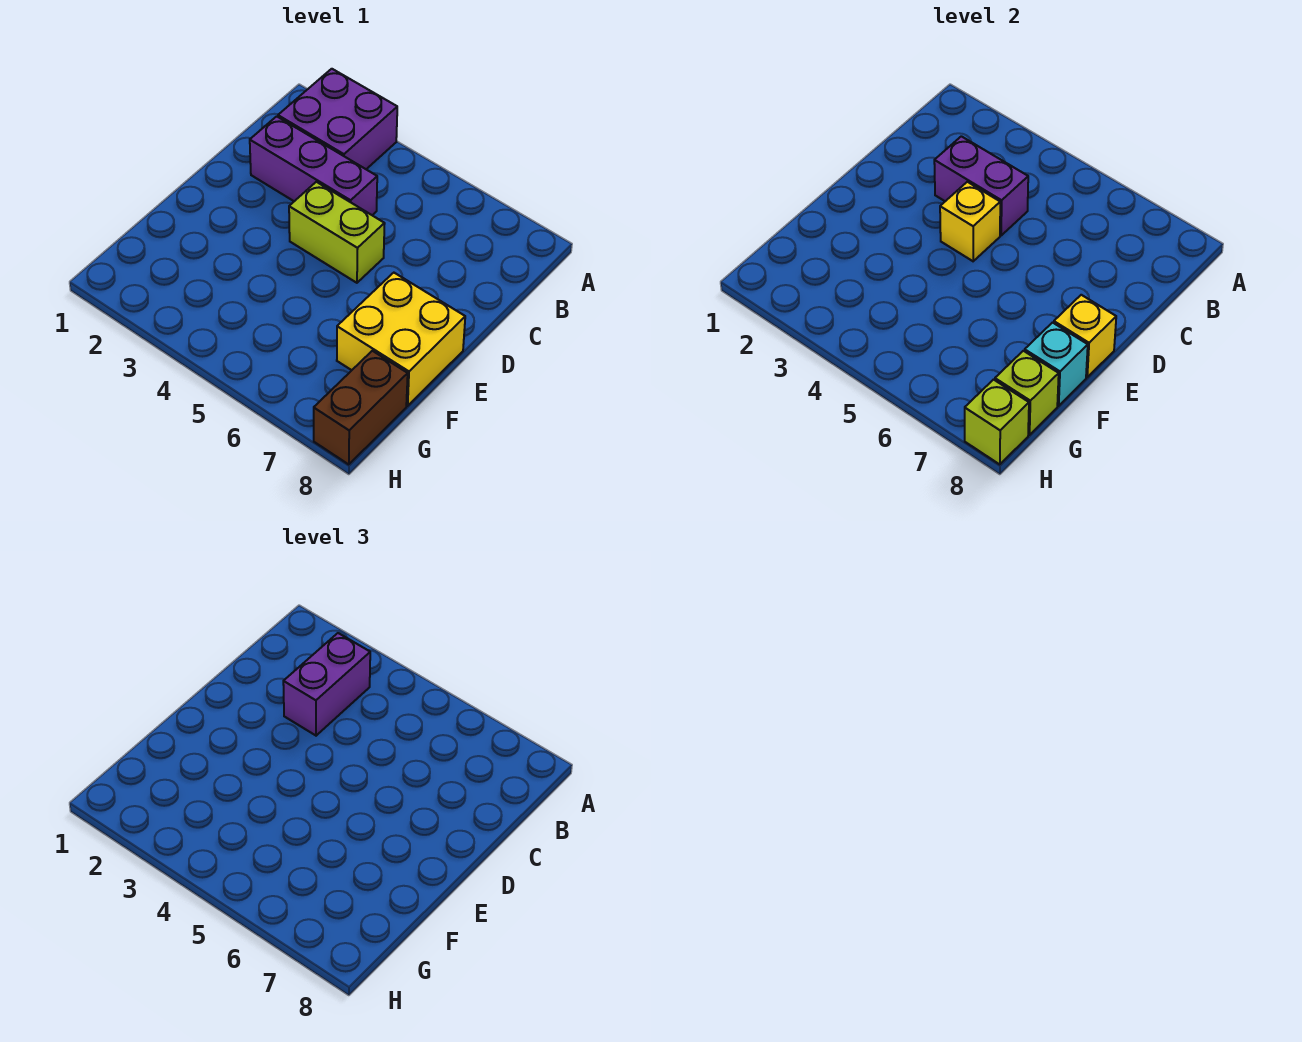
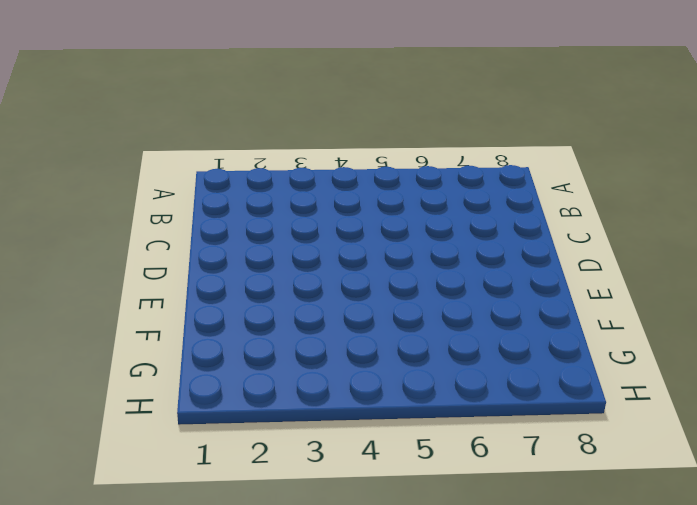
none -> purple brick A2:B3 level 1
none -> purple brick C2:C4 level 1
none -> lime brick D4:D5 level 1

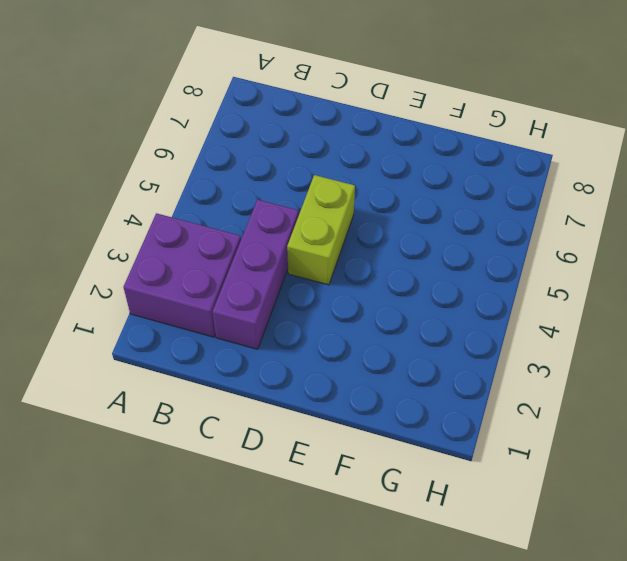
none -> yellow brick E7:F8 level 1
none -> brown brick G8:H8 level 1
none -> purple brick C3:C4 level 2

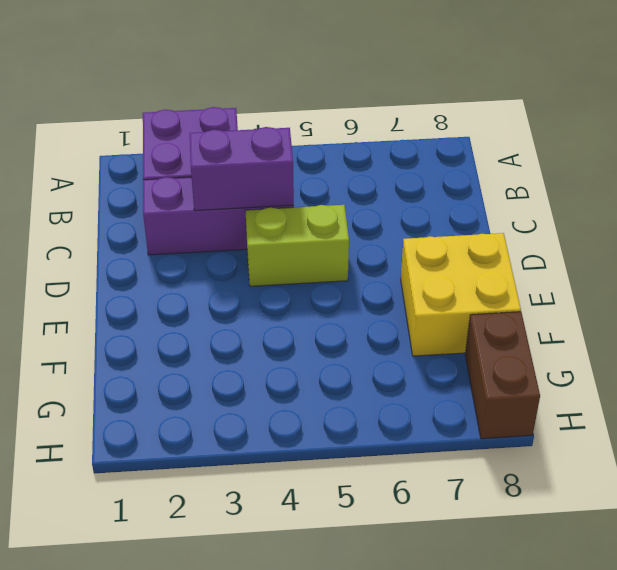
none -> yellow brick D4 level 2
none -> yellow brick E8 level 2
none -> cyan brick F8 level 2

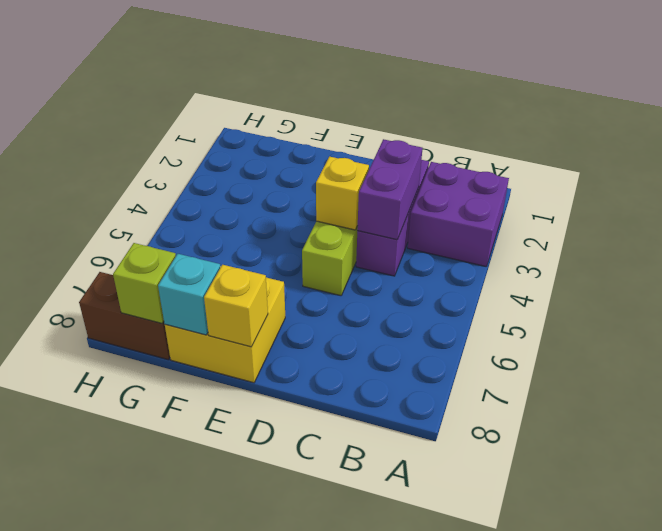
none -> lime brick H8 level 2
none -> purple brick B3:C3 level 3

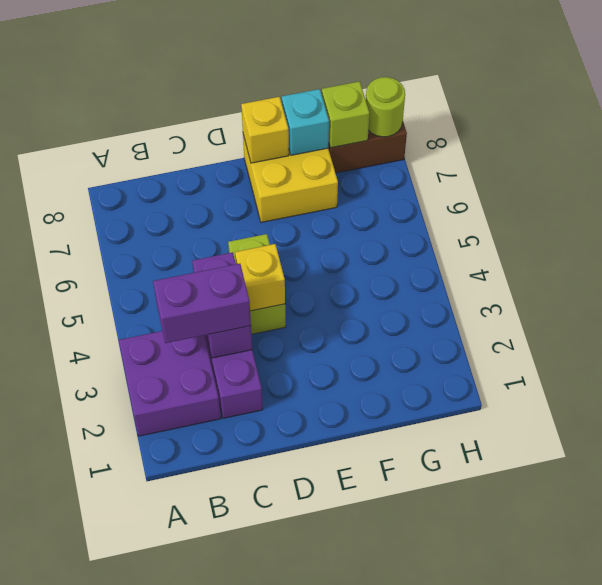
lime round brick H8 level 2 -> lime brick H8 level 2

